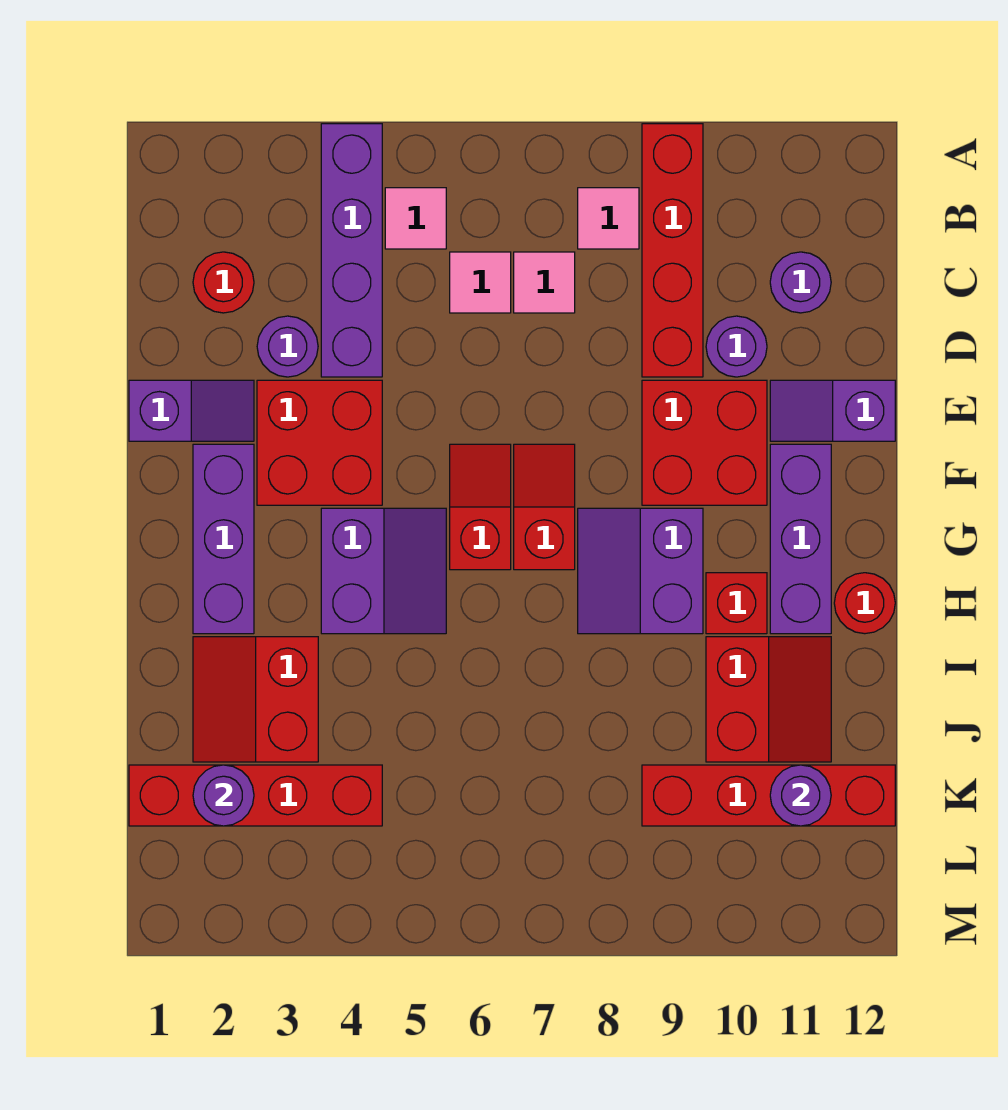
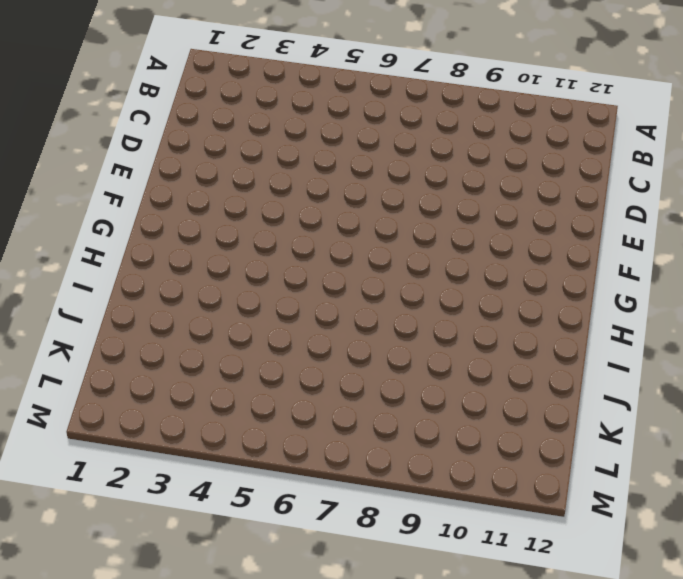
none -> purple brick A4:D4 level 1
none -> red brick A9:D9 level 1
none -> pink tile B5 level 1

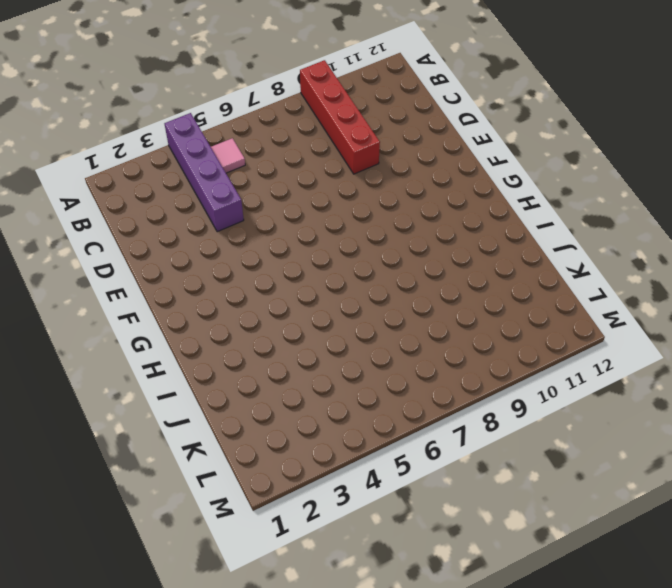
none -> pink tile B8 level 1
none -> red round brick C2 level 1
none -> pink tile C6 level 1

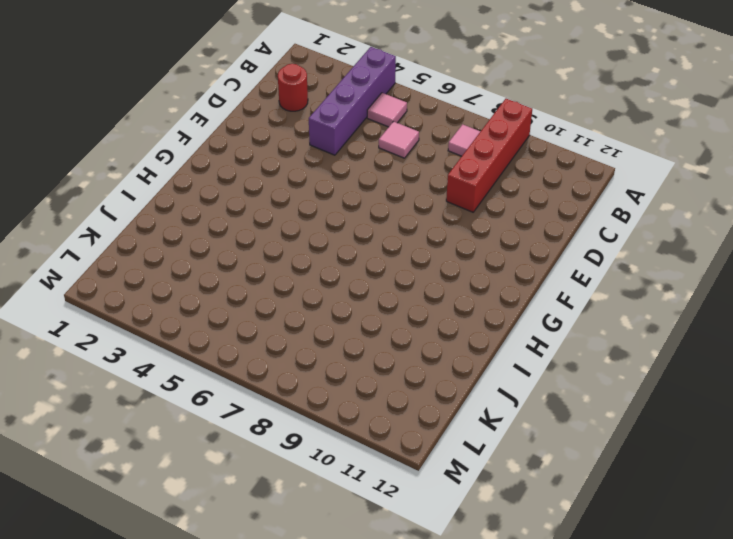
none -> pink tile C7 level 1
none -> purple round brick C11 level 1
none -> purple round brick D3 level 1

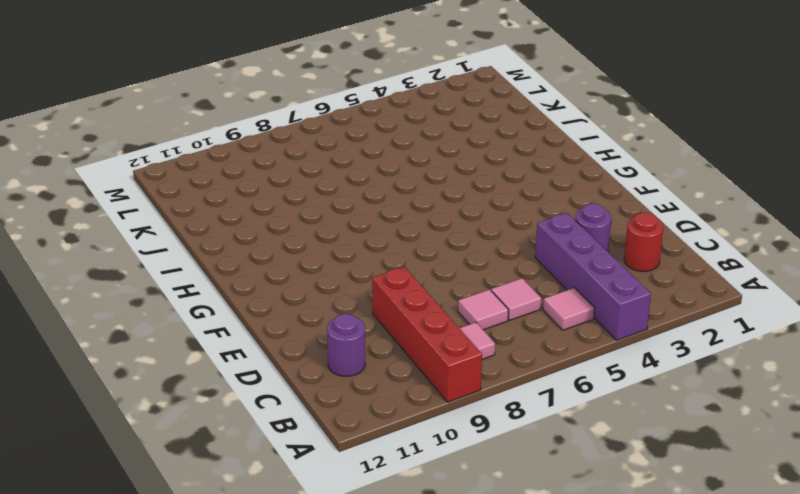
none -> purple round brick D10 level 1
none -> purple slope E1:E2 level 1 top 1
none -> red brick E3:F4 level 1

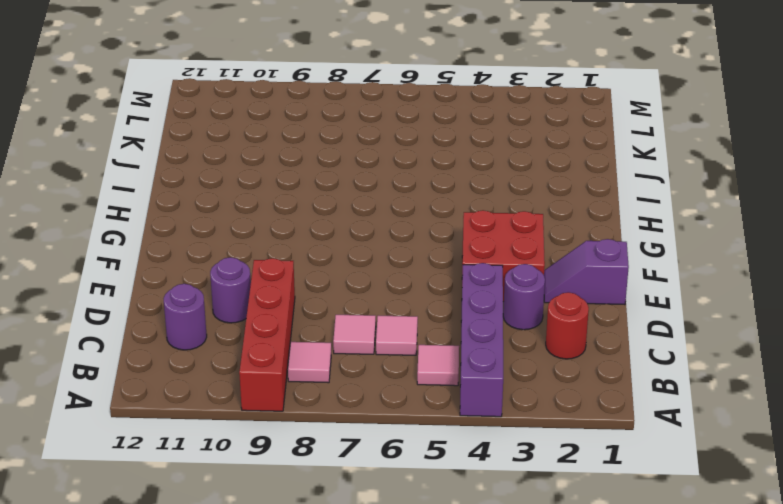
none -> red brick E9:F10 level 1
none -> purple slope E11:E12 level 1 top 12
none -> purple brick F2:H2 level 1

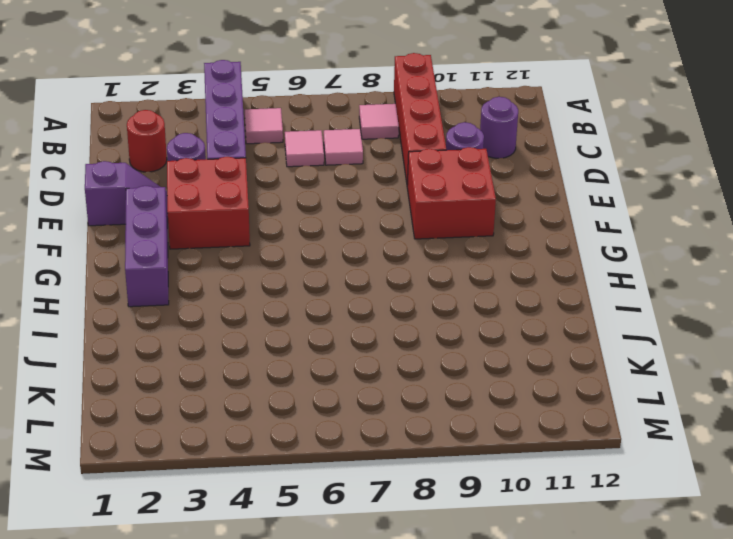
none -> purple slope E11:E12 level 1 top 12
none -> red slope F6:G6 level 1 top G
none -> red slope F7:G7 level 1 top G

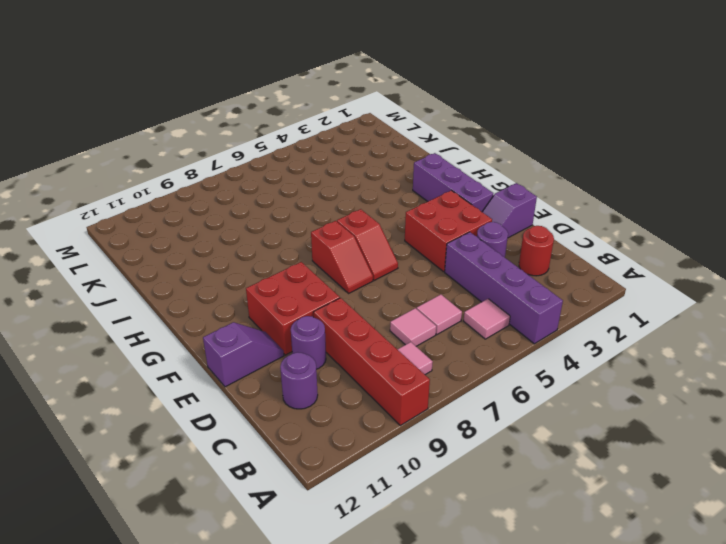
none -> purple brick F11:H11 level 1
none -> purple slope G4:H5 level 1 top 4
none -> purple slope G8:H9 level 1 top 9

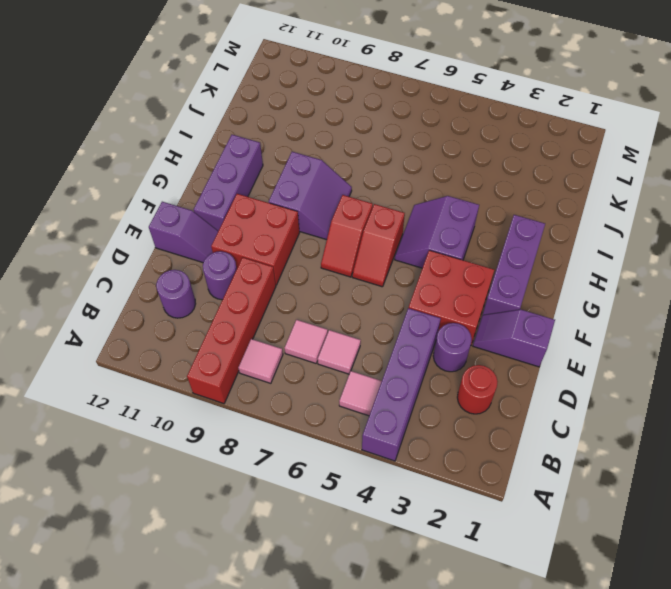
none -> red brick H10 level 1
none -> red round brick H12 level 1
none -> red slope I2:J3 level 1 top 3

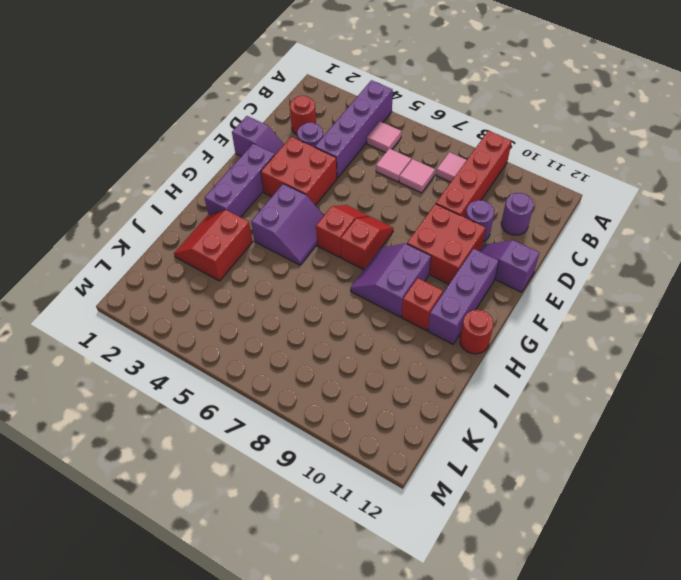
none -> red slope I10:J11 level 1 top 10
none -> red brick K1:K4 level 1
none -> red brick K9:K12 level 1

